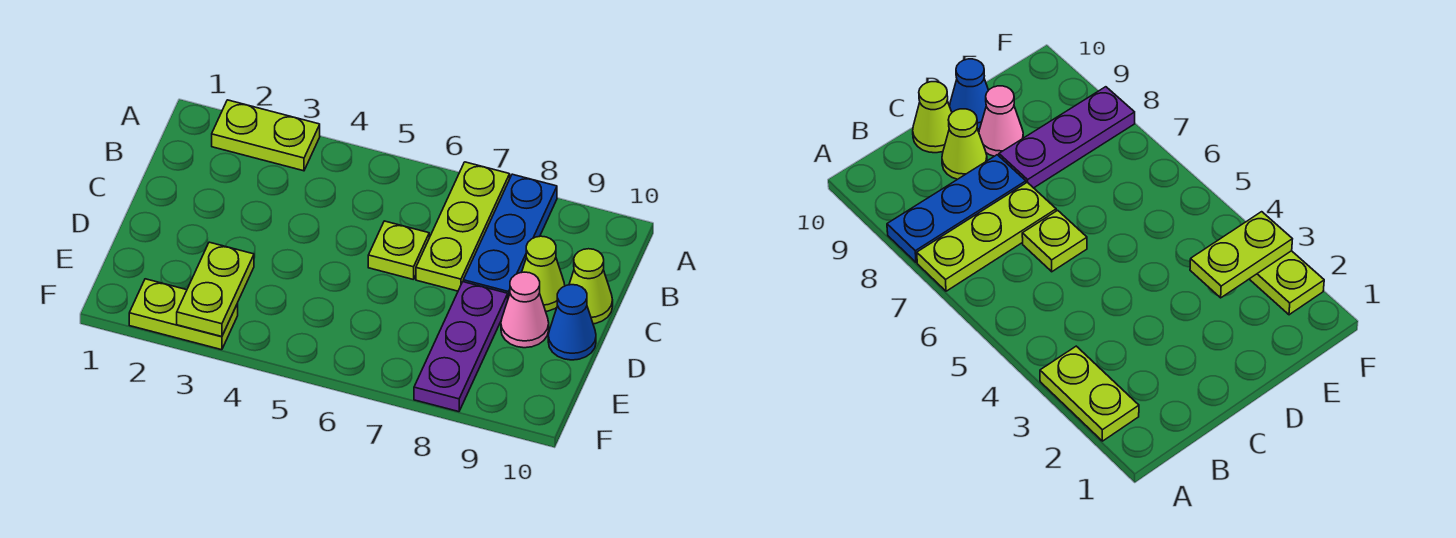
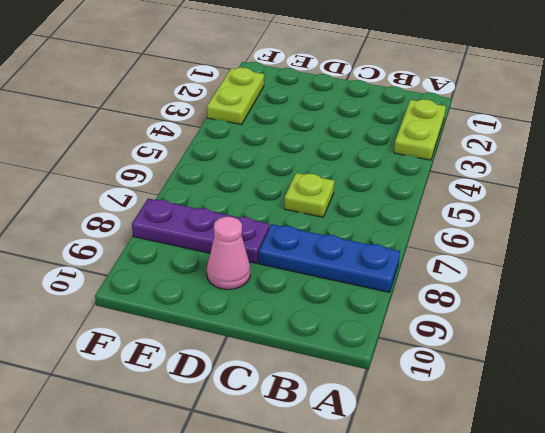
none -> lime plate A7:C7 level 1
none -> lime cone C9 level 1

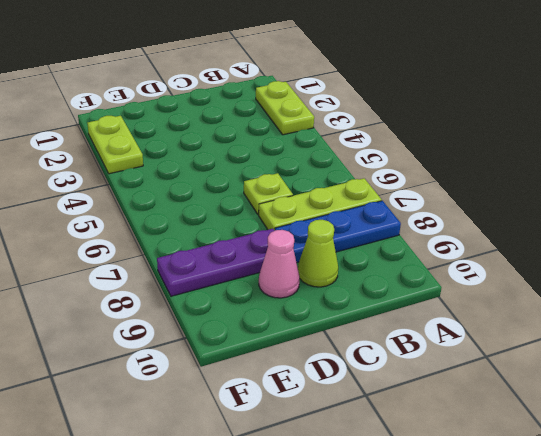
none -> lime cone C10 level 1
none -> blue cone D10 level 1

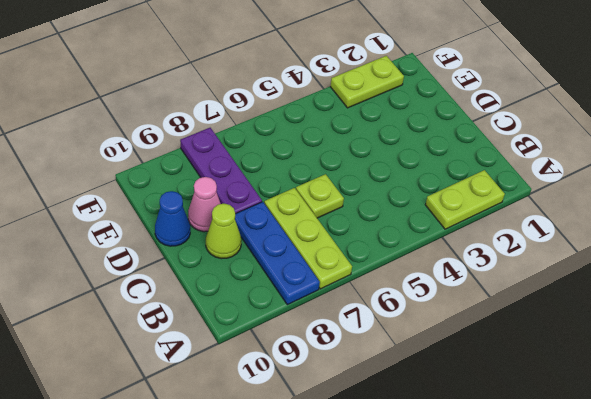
none -> lime cone C10 level 1
none -> lime plate E3:F3 level 2

